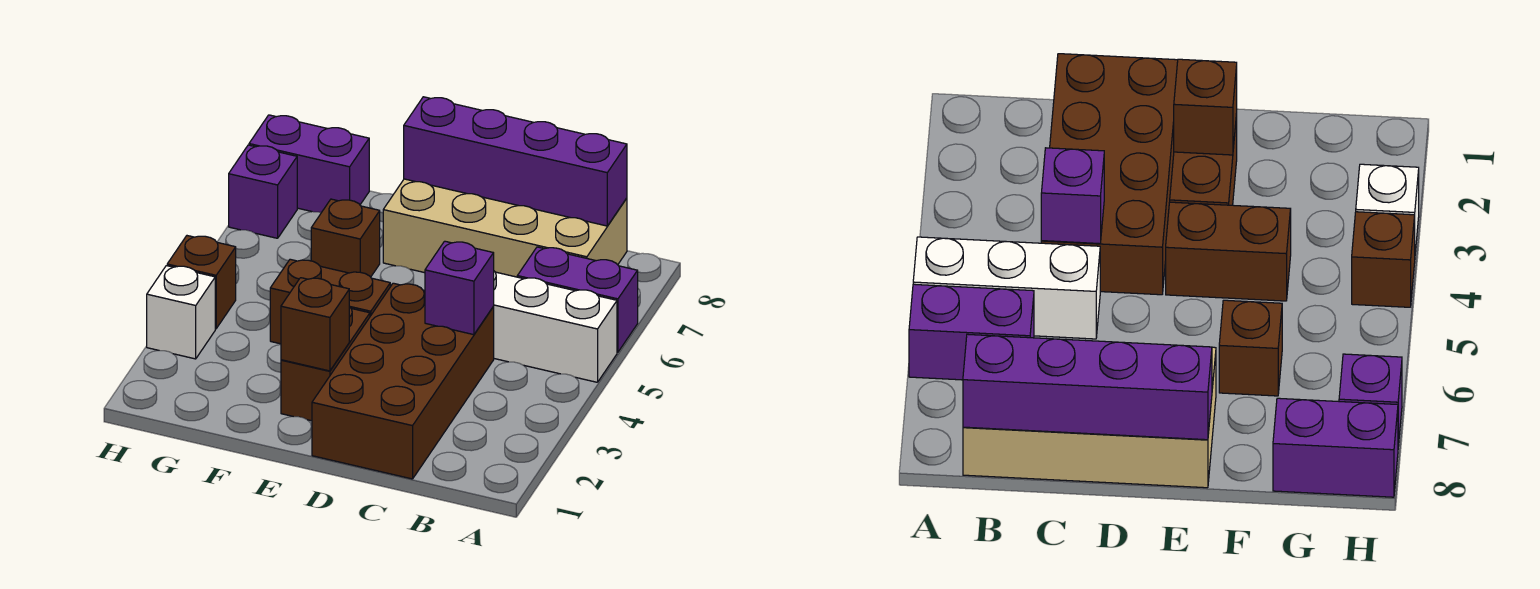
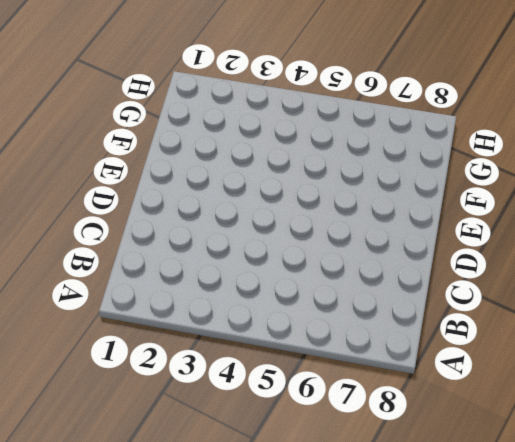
none -> white brick A5:C5 level 1
none -> purple brick A6:B6 level 1
none -> tan brick B7:E8 level 1

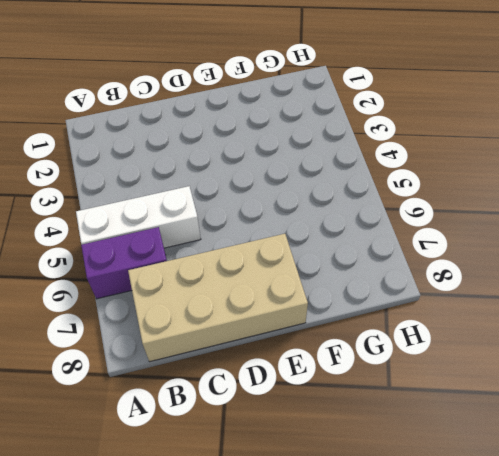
none -> brown brick C1:D4 level 1
none -> brown brick E2:E3 level 1
none -> brown brick E4:F4 level 1

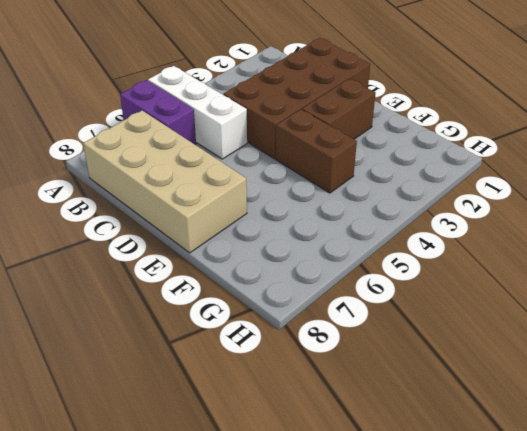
none -> brown brick F6 level 1
none -> purple brick G8:H8 level 1
none -> white brick H3 level 1

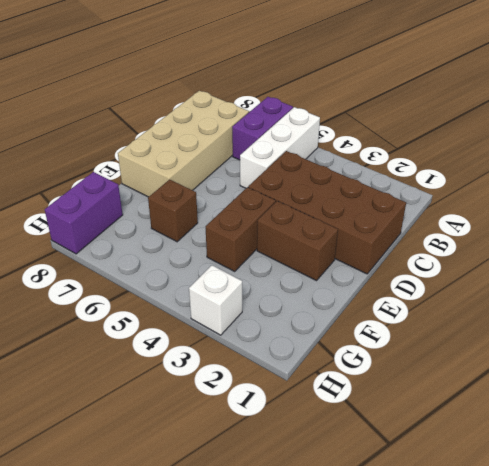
none -> brown brick H4 level 1
none -> purple brick H7 level 1
none -> purple brick B8:E8 level 2

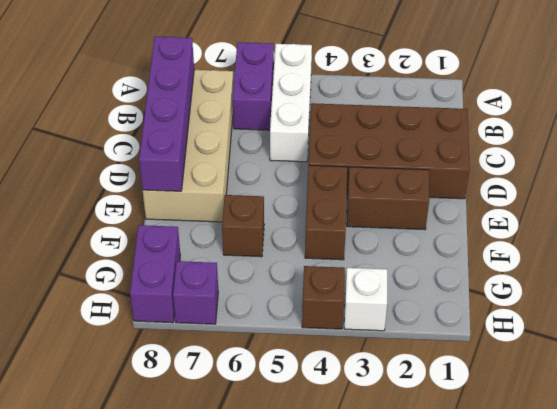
none -> purple brick C4 level 2
none -> brown brick E2 level 2

